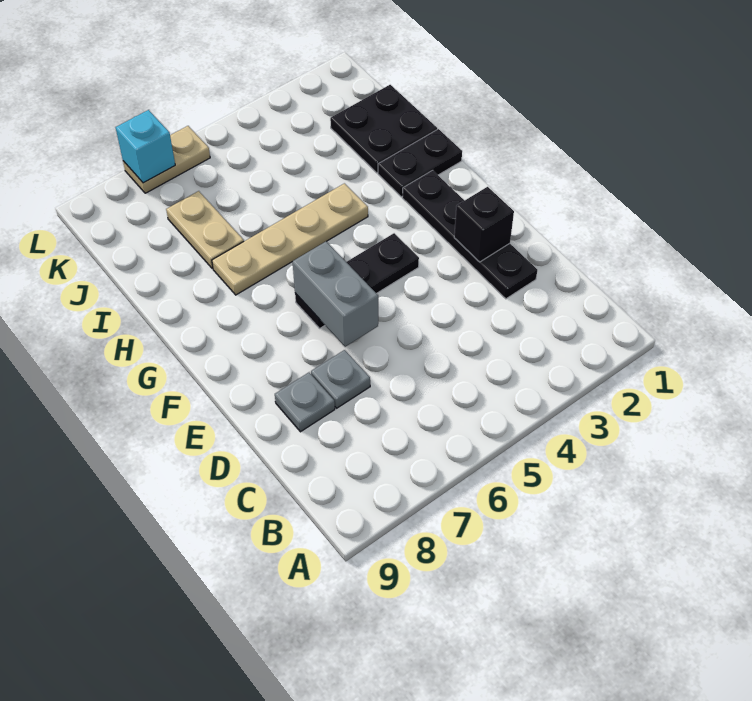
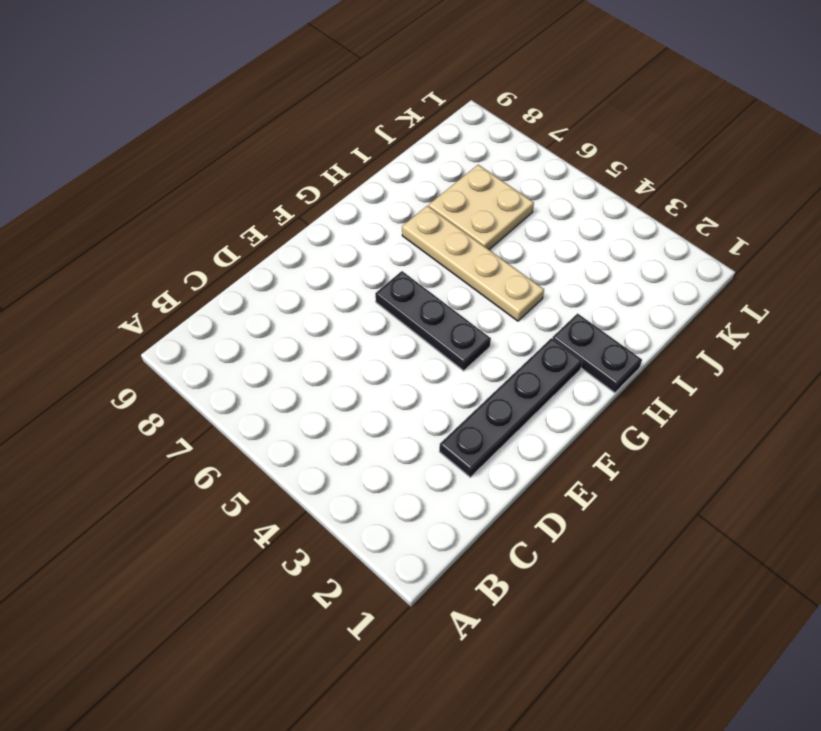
tan plate I6:J7 level 1 -> tan plate I7:J7 level 1
none -> grey plate D7 level 1
none -> grey plate D8 level 1
none -> black plate I1:J2 level 1

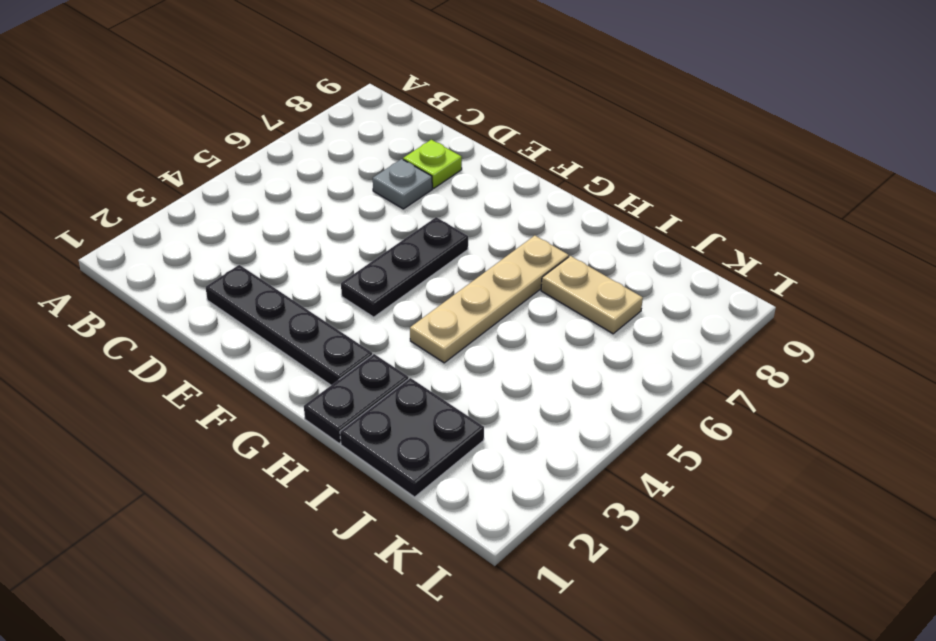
lime plate D8 level 1 -> grey plate D8 level 1
none -> tan plate L6:L7 level 1
none -> black brick E2 level 2
none -> grey brick E6:F6 level 2

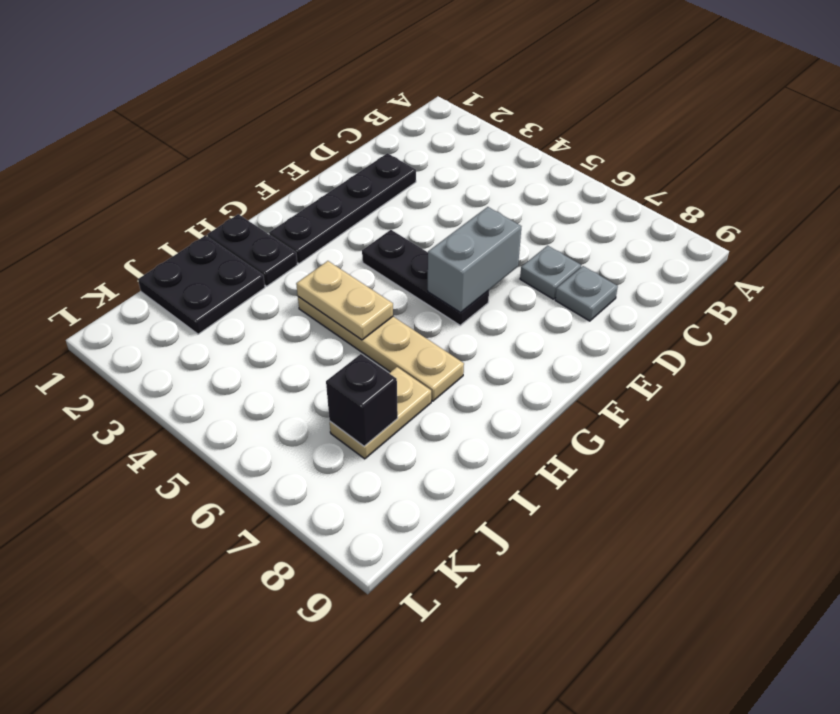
tan plate H4:H5 level 2 -> tan plate L6:L7 level 1
black brick J7 level 2 -> black brick E2 level 2
none -> cyan brick L7 level 2

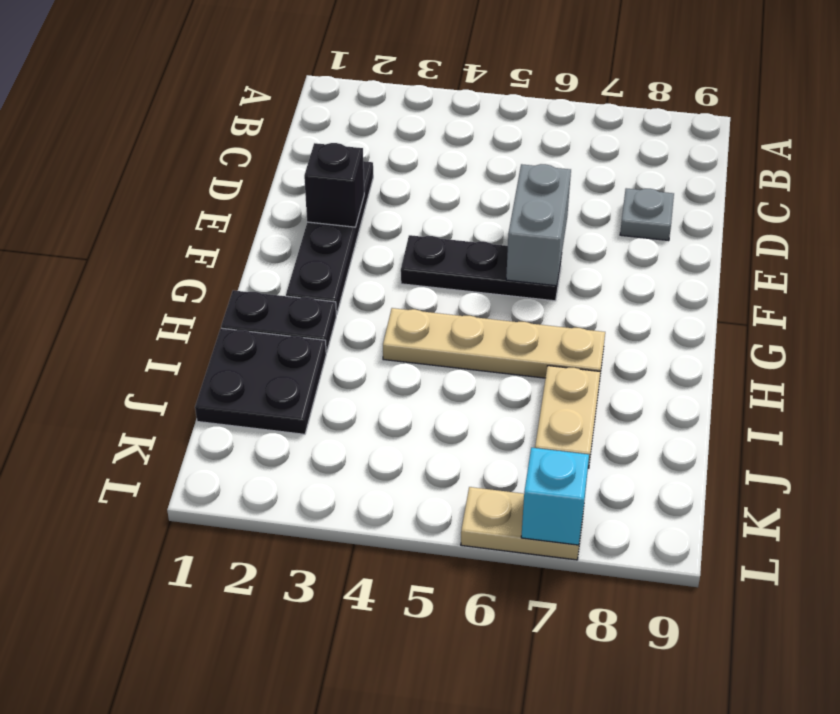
none -> grey plate D7 level 1

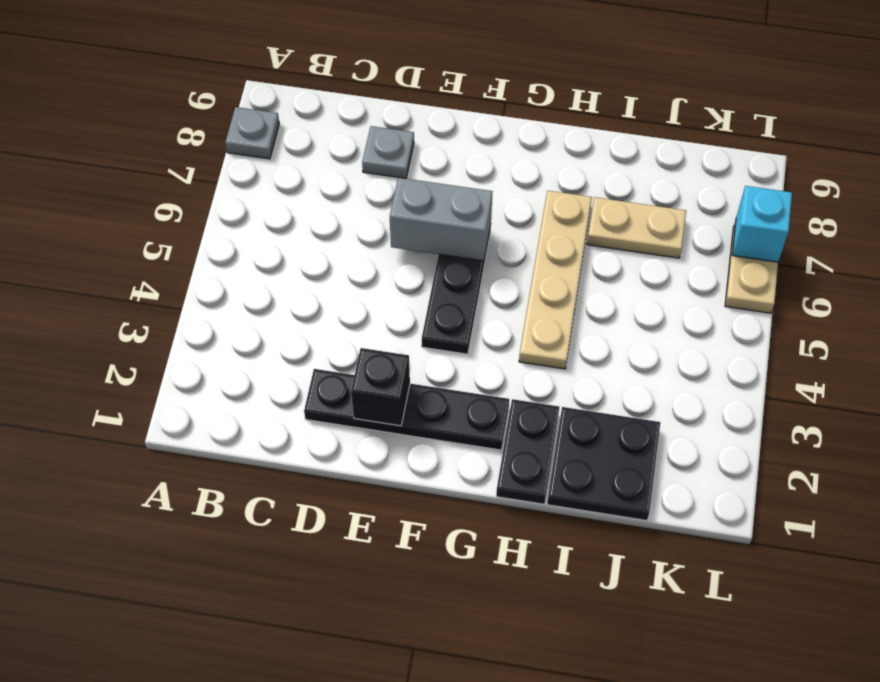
grey plate A8 level 1 -> grey plate D7 level 1

